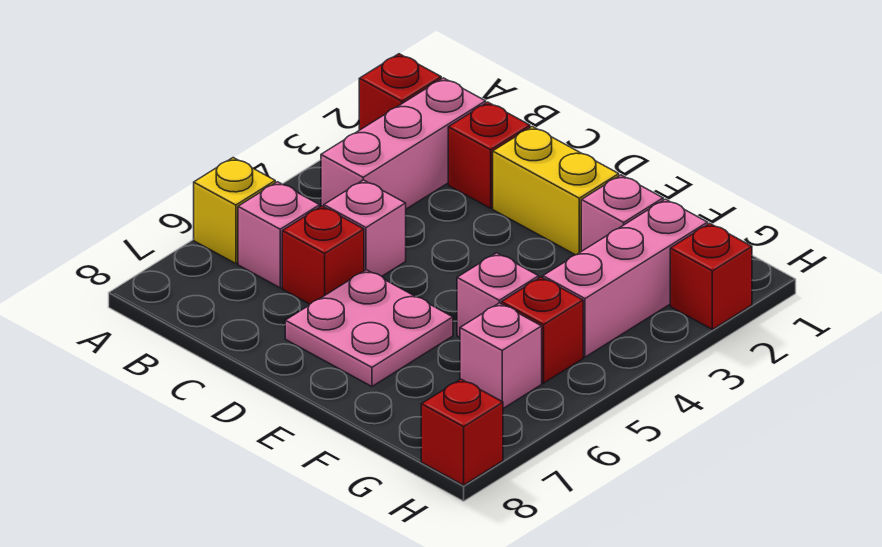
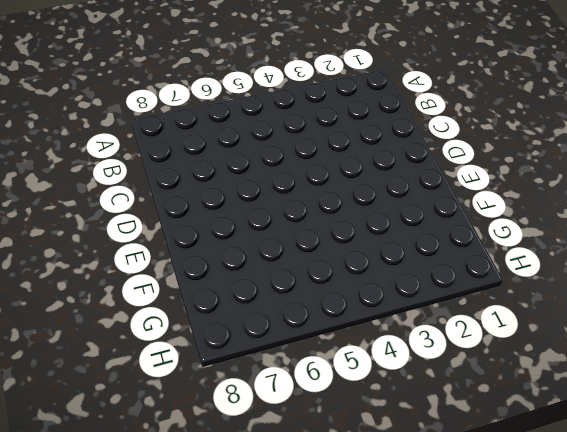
none -> red brick A2 level 1
none -> yellow brick A6 level 1
none -> pink brick B2:B4 level 1

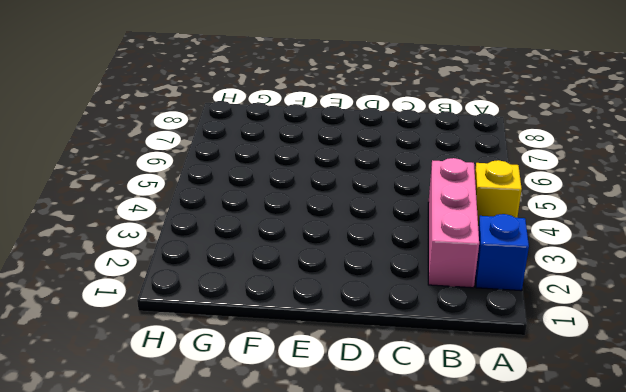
blue brick A2 level 1 -> red brick A2 level 1
yellow brick A4 level 1 -> yellow brick A6 level 1
none -> pink brick B6 level 1
none -> red brick C2 level 1
none -> pink brick C5 level 1

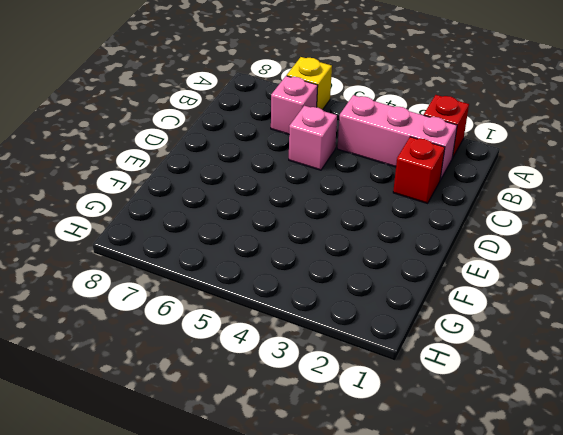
none -> red brick C6 level 1
none -> yellow brick D2:E2 level 1
none -> pink plate D6:E7 level 1

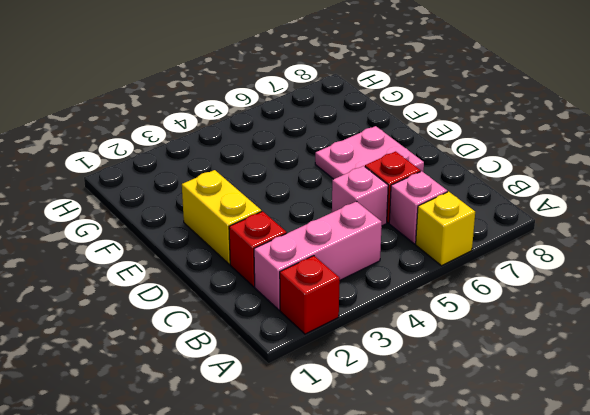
none -> pink brick F2 level 1
none -> pink brick F5 level 1
none -> pink brick G2:G4 level 1

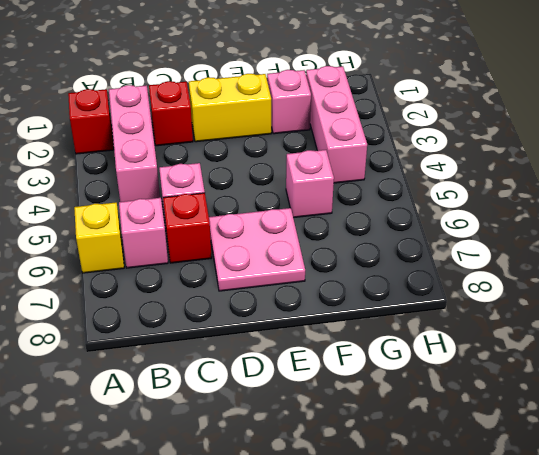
none -> red brick G5 level 1
none -> pink brick G6 level 1
none -> red brick H2 level 1

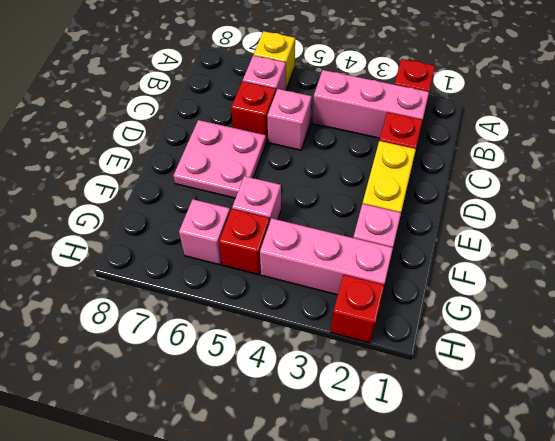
none -> red brick H8 level 1

